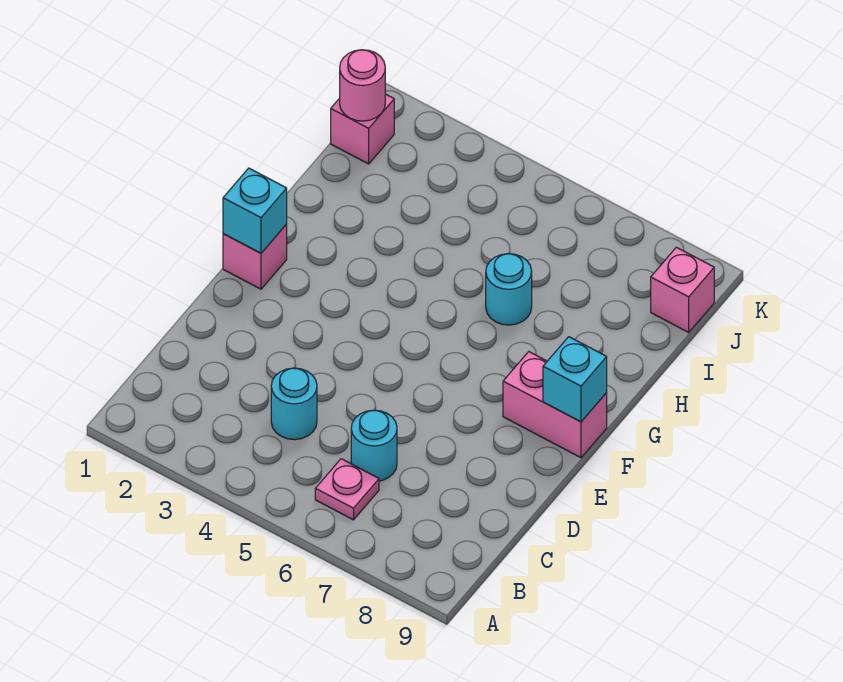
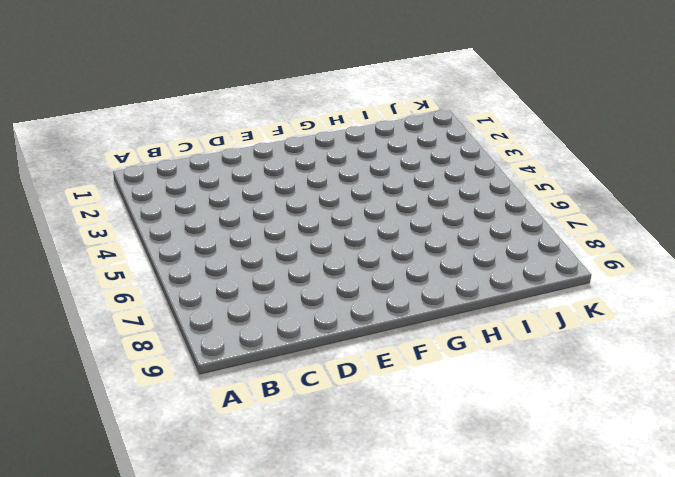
none -> pink plate B6 level 1
none -> cyan round brick C4 level 1

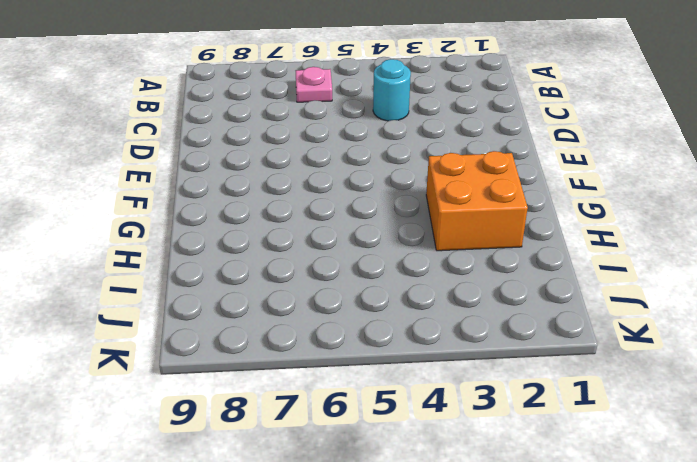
orange brick G2:H3 level 1 -> none
none -> cyan round brick C6 level 1
none -> pink brick F1 level 1

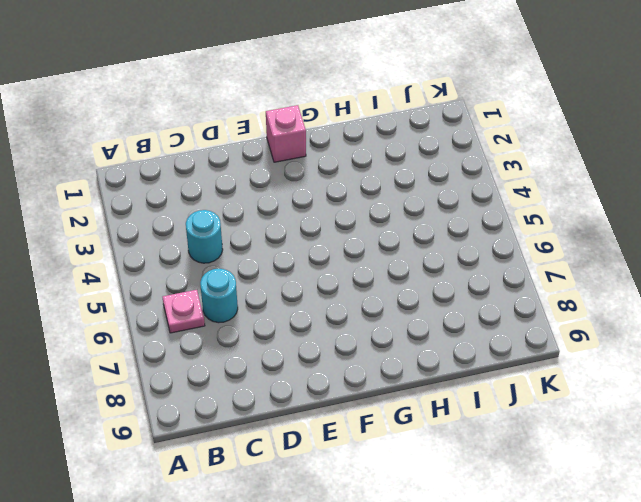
none -> pink brick F8:F9 level 1
none -> cyan round brick H6 level 1

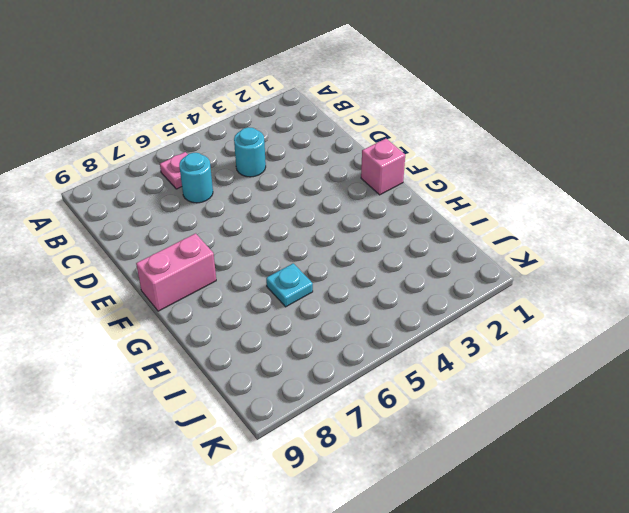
cyan plate H6 level 1 -> cyan round brick H6 level 1
none -> pink brick J1 level 1
none -> pink brick J9 level 1

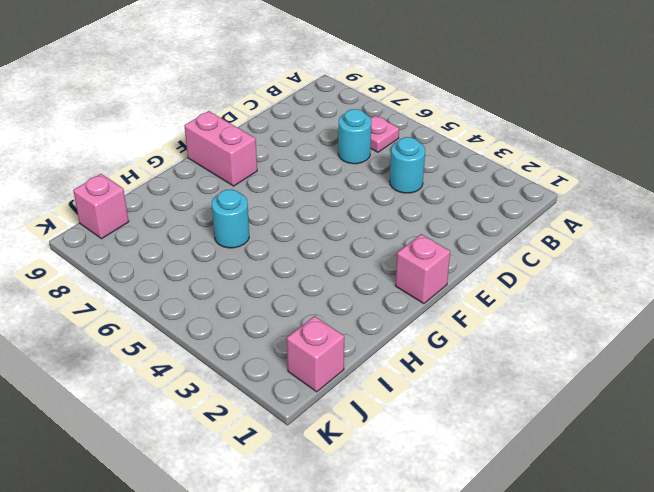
none -> cyan brick F1 level 2
none -> cyan brick F9 level 2

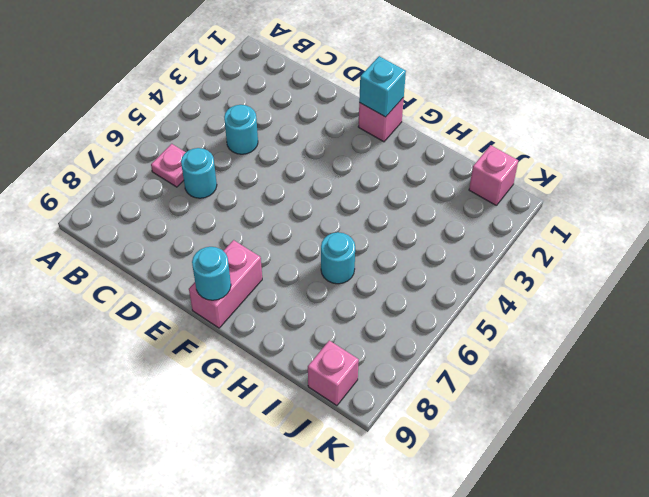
cyan round brick F9 level 2 -> cyan brick F9 level 2
none -> pink round brick J1 level 2

